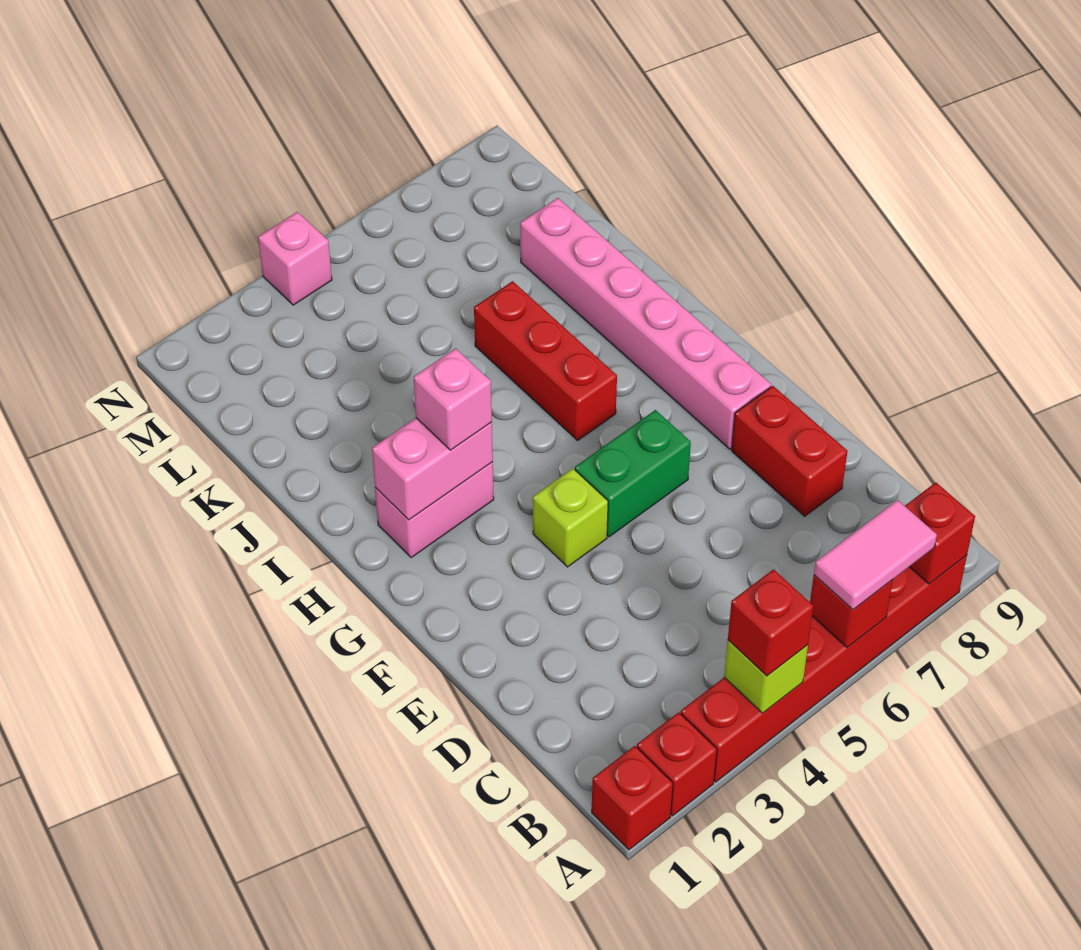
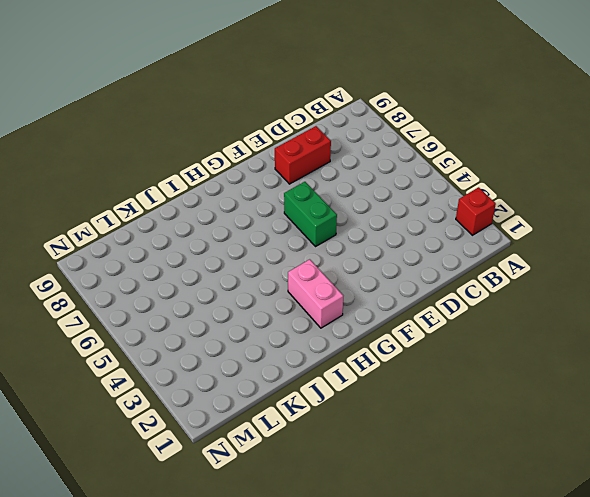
none -> red brick A1 level 1
none -> red brick A3:A8 level 1
none -> lime brick F4 level 1

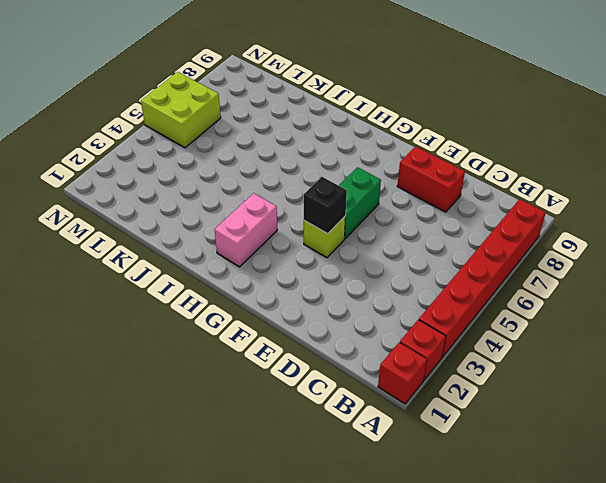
black brick F4 level 2 -> none
lime brick M5:N6 level 1 -> none
none -> pink brick F8:K8 level 1
none -> red brick H6:J6 level 1
none -> pink brick N4 level 1

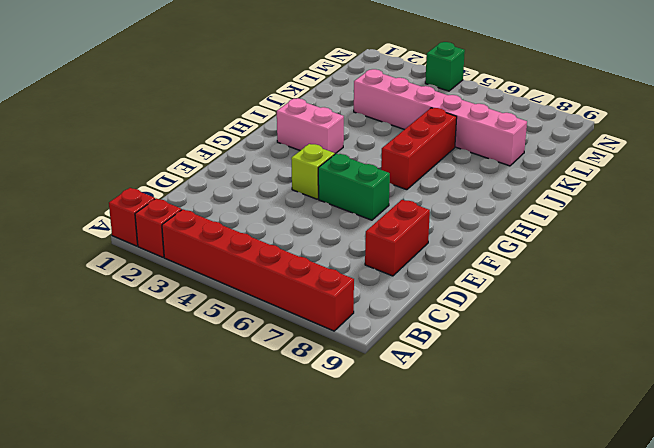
pink brick K3:K8 level 1 -> pink brick F8:K8 level 1
green brick N4 level 1 -> pink brick N4 level 1
none -> lime brick A4 level 2
none -> red brick A6 level 2
none -> red brick A8 level 2

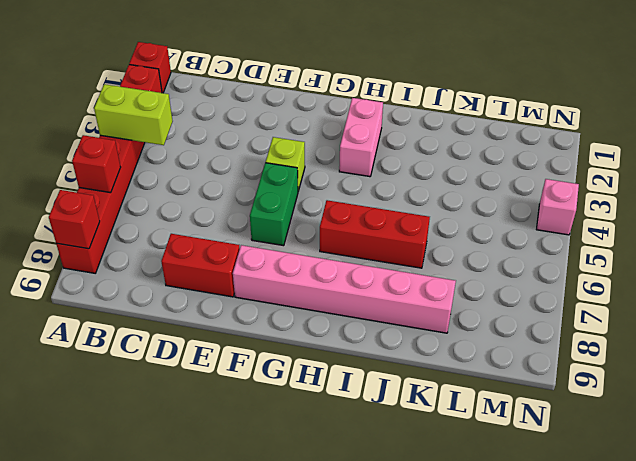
lime brick A4:B4 level 2 -> lime brick A4 level 2
none -> pink brick H2:H3 level 2
none -> red brick A4 level 3
none -> pink tile A6:A7 level 3

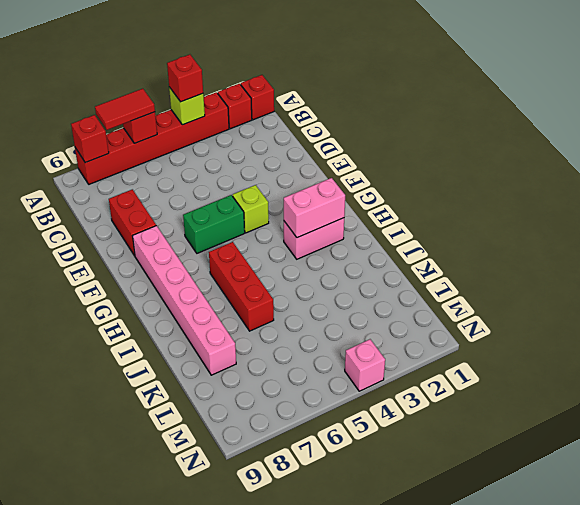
red tile A6:A7 level 3 -> pink tile A6:A7 level 3
none -> pink brick H3 level 3

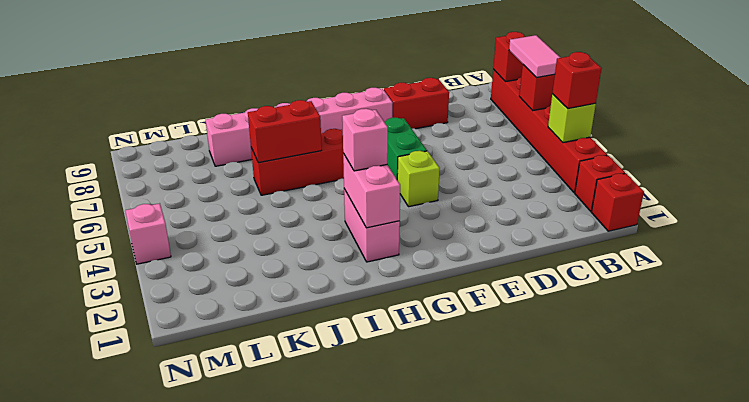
red brick I6:J6 level 2 -> none

